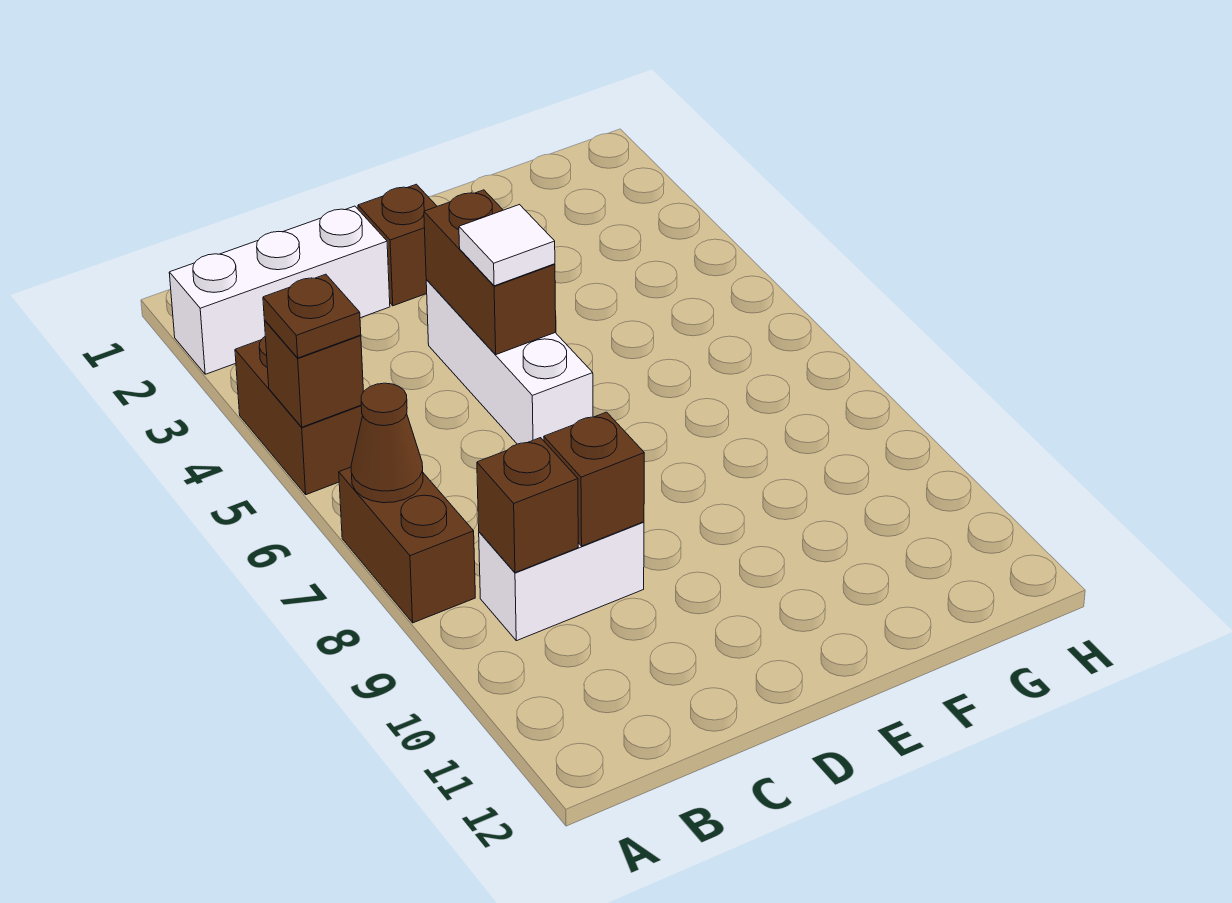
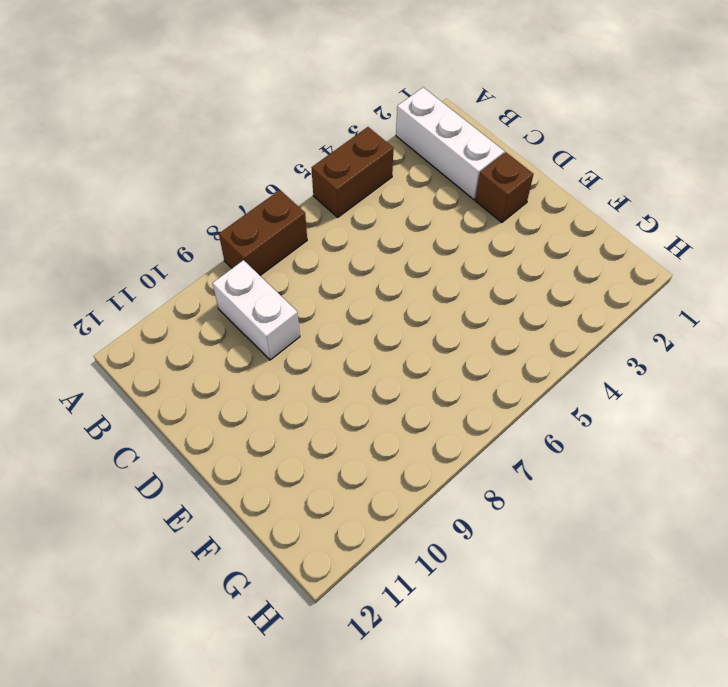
none -> white brick D4:D6 level 1
none -> brown brick A5 level 2
none -> brown cone A7 level 2

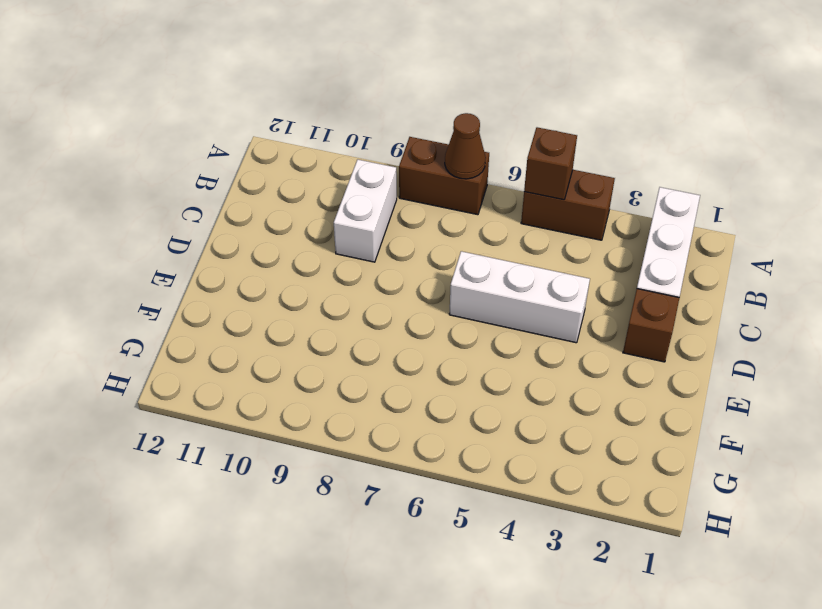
none -> brown brick B9 level 2
none -> brown brick C9 level 2
none -> brown brick D4:D5 level 2

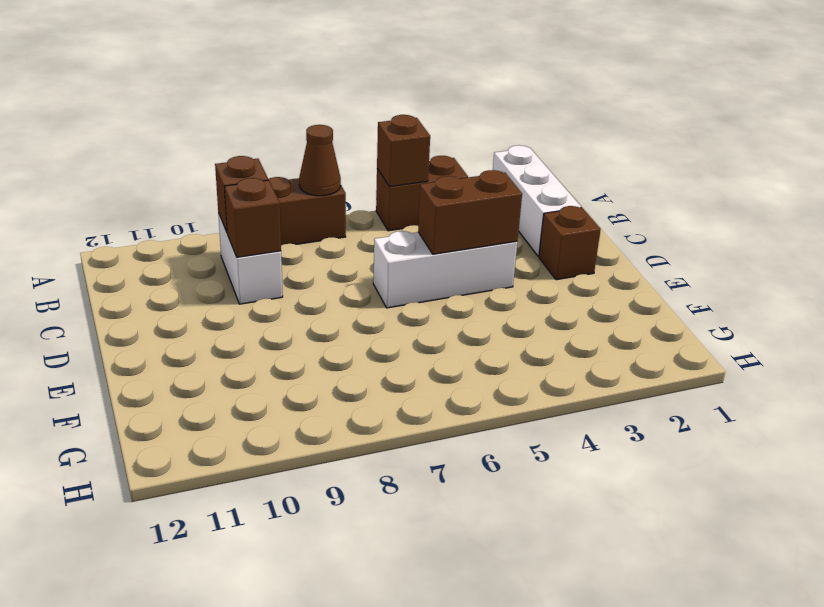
none -> brown plate A5 level 3
none -> white tile D5 level 3

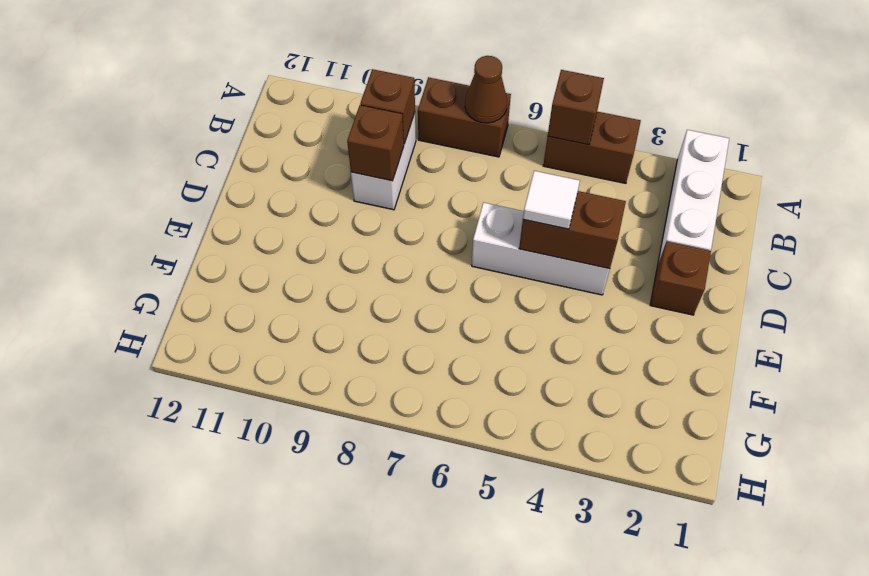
none -> brown plate A5 level 3

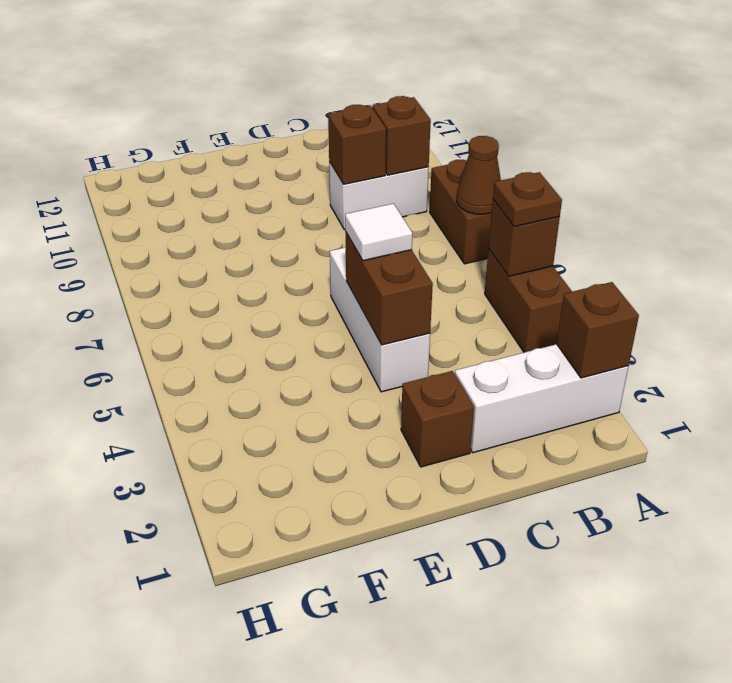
brown brick A2 level 2 -> none

